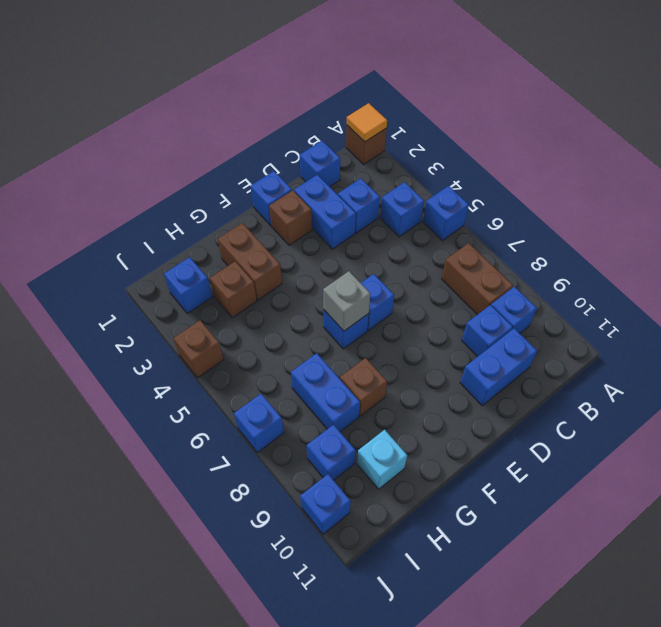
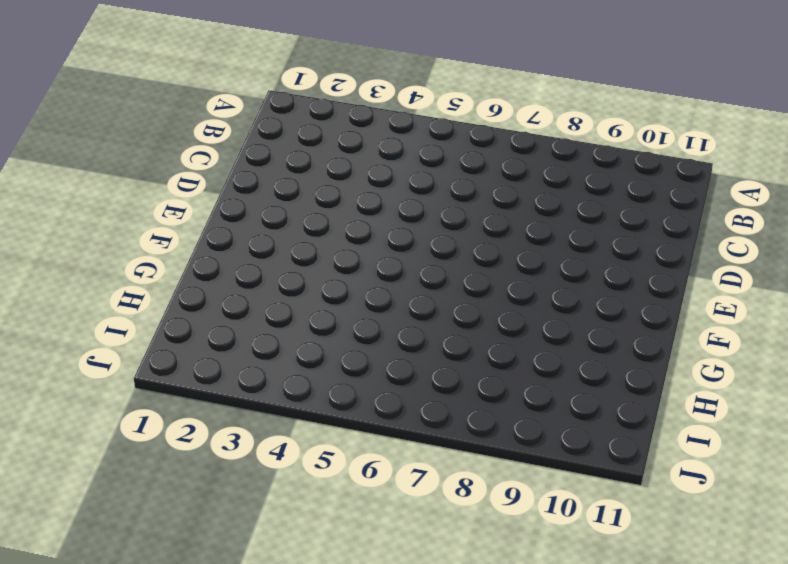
none -> brown brick A1 level 1
none -> blue brick A5 level 1
none -> blue brick B4 level 1

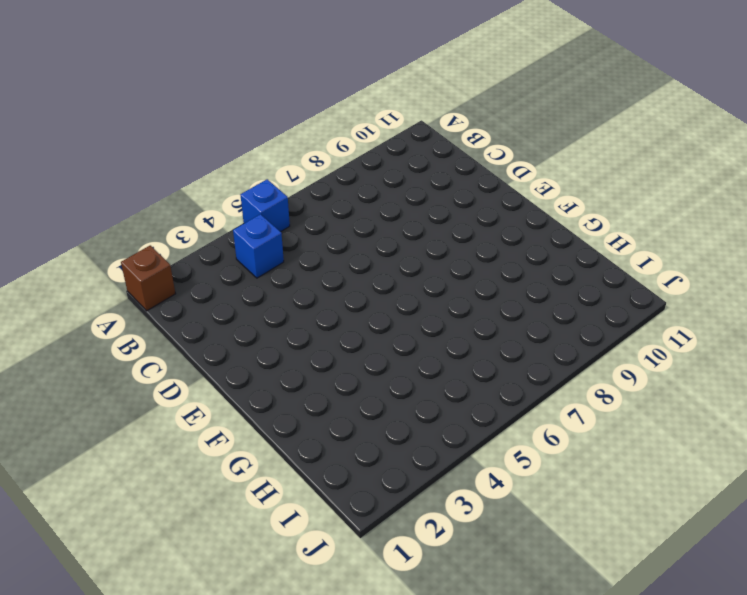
none -> brown brick B7:B8 level 1
none -> blue brick B9 level 1
none -> blue brick C1 level 1

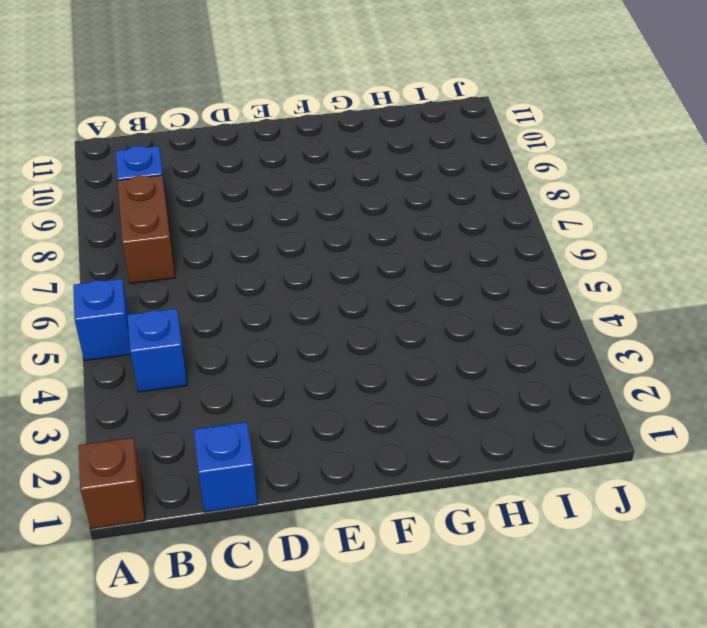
none -> blue brick C3 level 1
none -> blue brick C9 level 1
none -> blue brick C10:D10 level 1

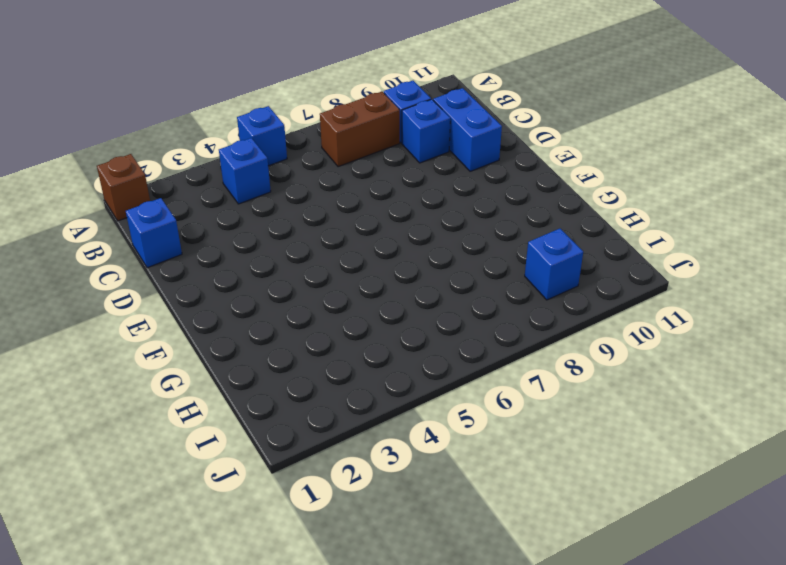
none -> blue brick C3 level 1
none -> blue brick D2:D3 level 1
none -> blue brick E1 level 1

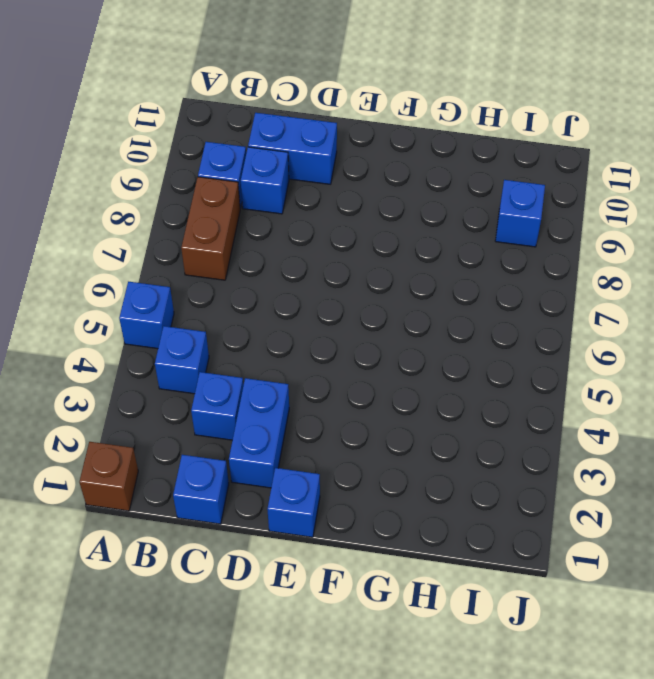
none -> brown brick E2 level 1
none -> blue brick E6 level 1
none -> blue brick F6 level 1

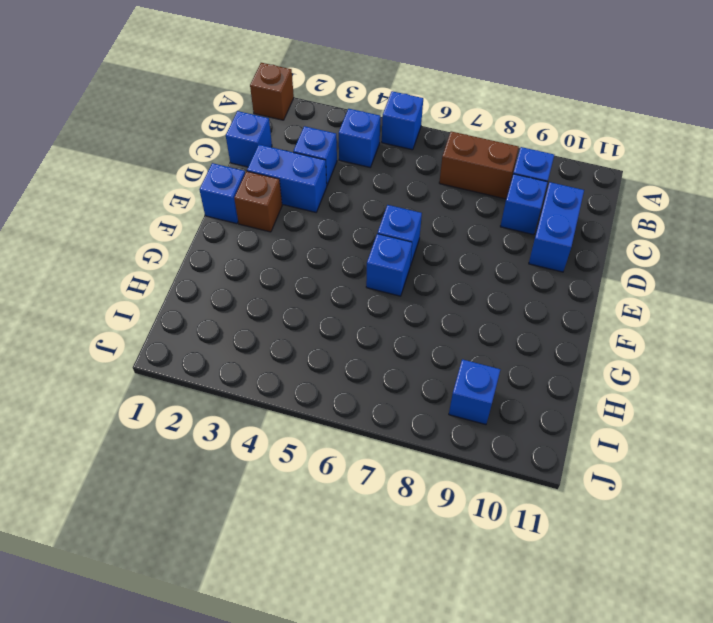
none -> brown brick G2:G3 level 1
none -> brown brick G8 level 1
none -> brown brick H3 level 1

